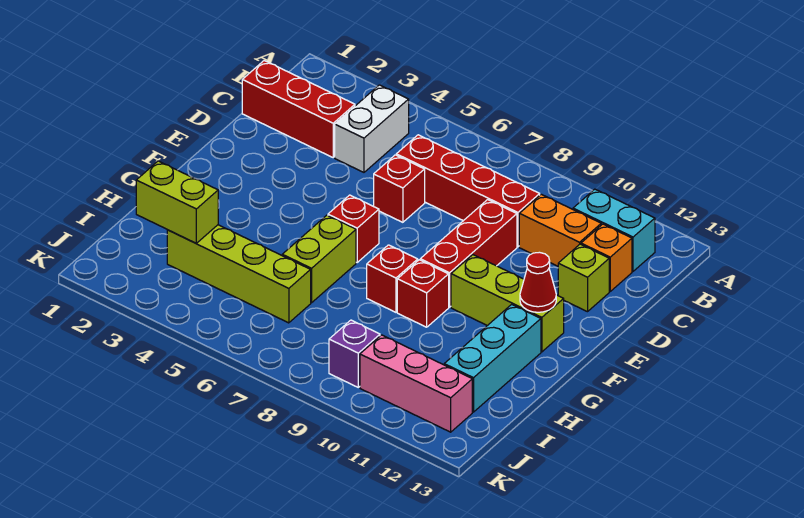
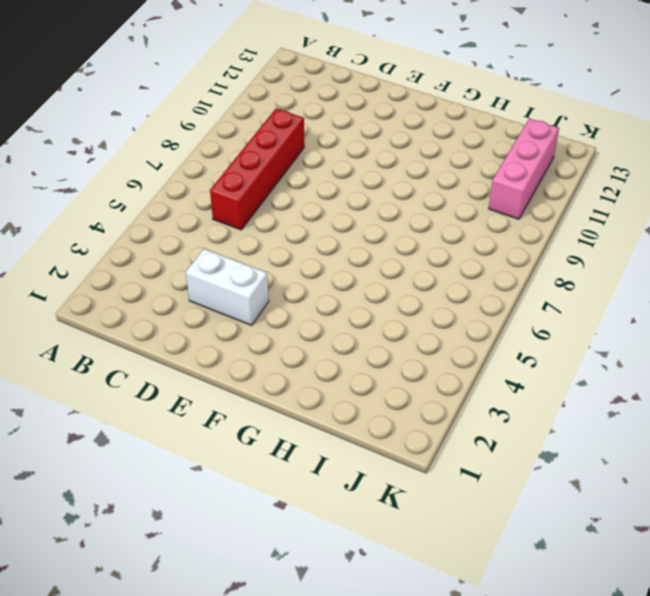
white brick D3:E3 level 1 -> white brick B4:C4 level 1
none -> cyan brick B11:B12 level 1
none -> red brick C1:C3 level 1
none -> orange brick C10:C11 level 1

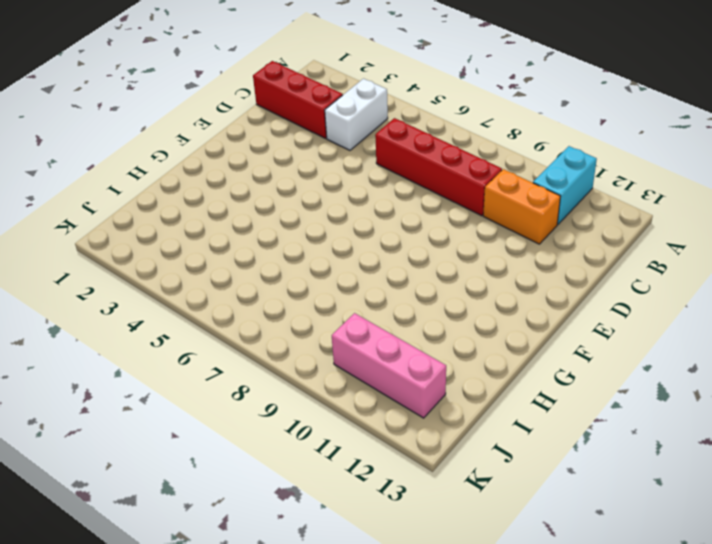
cyan brick A11:B11 level 1 -> cyan brick B11:B12 level 1
none -> orange brick C12 level 1
none -> red brick D6 level 1
none -> red brick D9:F9 level 1

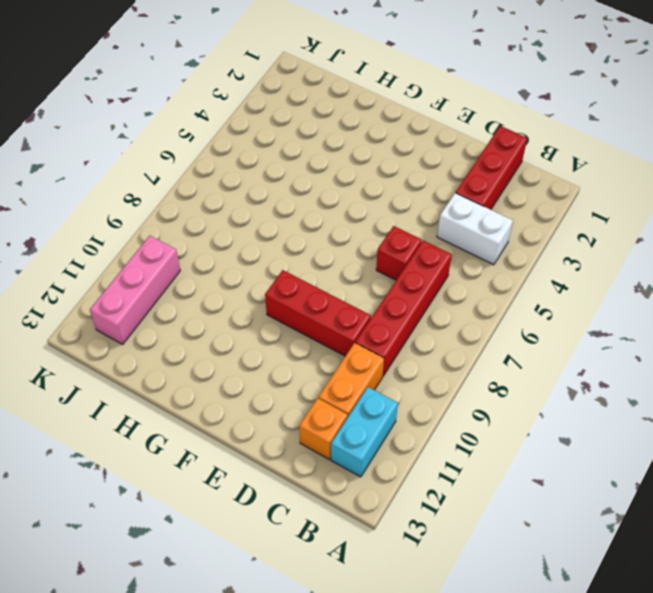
none -> lime brick D12 level 1
none -> red brick F6 level 1
none -> lime brick F10:F12 level 1

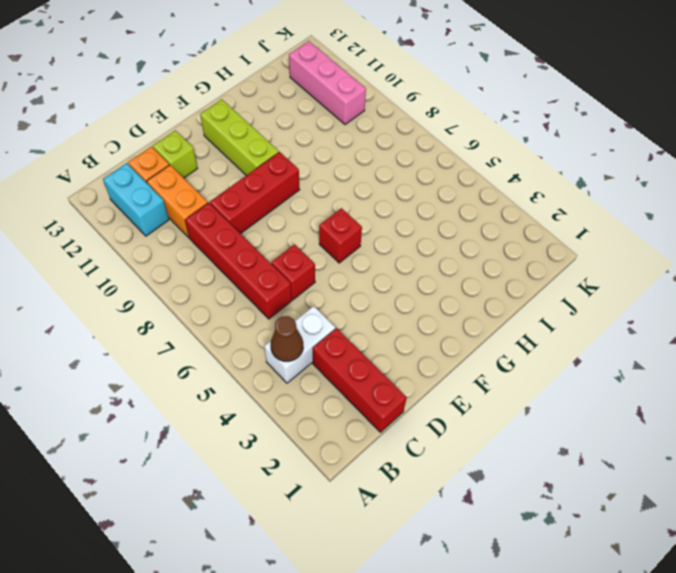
brown cone B4 level 2 -> none
none -> lime brick G6:H6 level 1
none -> red brick G8 level 1
none -> red brick G9 level 1

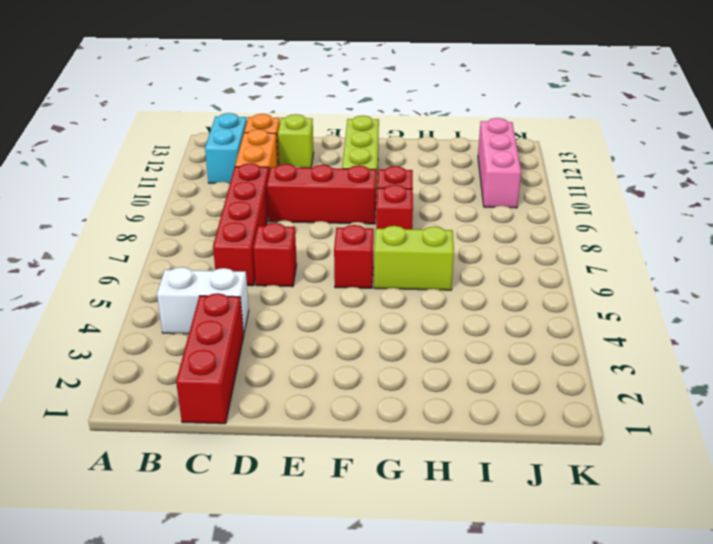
none -> cyan brick G12:I12 level 1
none -> lime brick I3:I6 level 1
none -> purple brick J9 level 1

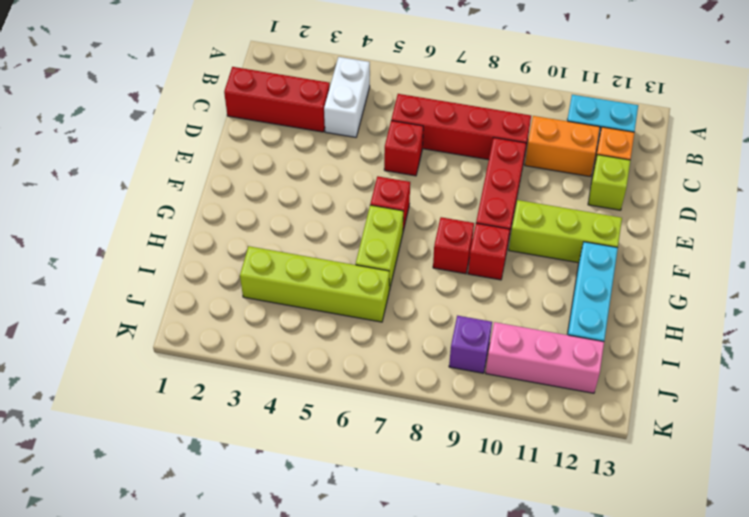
none -> red cone F12 level 2
none -> lime brick I2:I3 level 2

